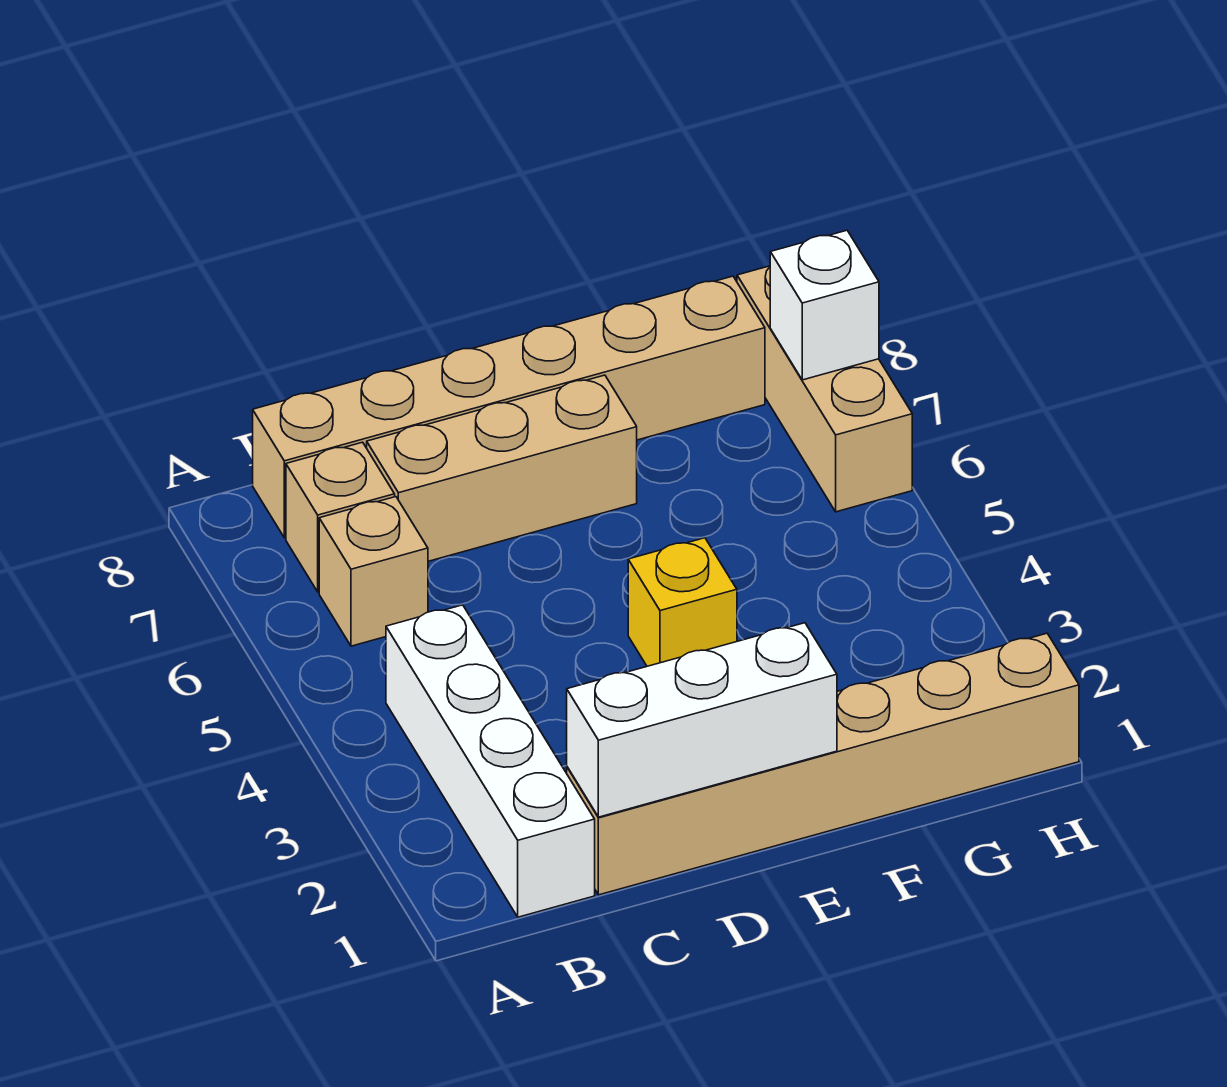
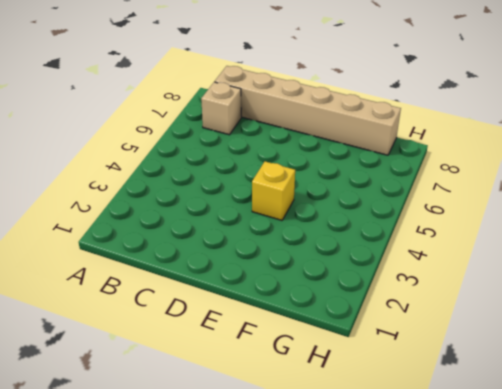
none -> white brick B1:B4 level 1
none -> tan brick B6 level 1

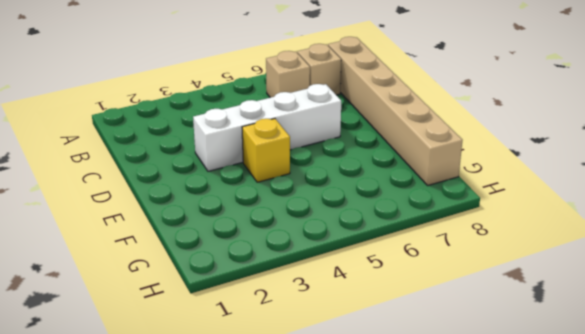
white brick D3:D6 level 1 -> white brick B1:B4 level 1
none -> tan brick C1:H1 level 1
none -> tan brick C7:E7 level 1

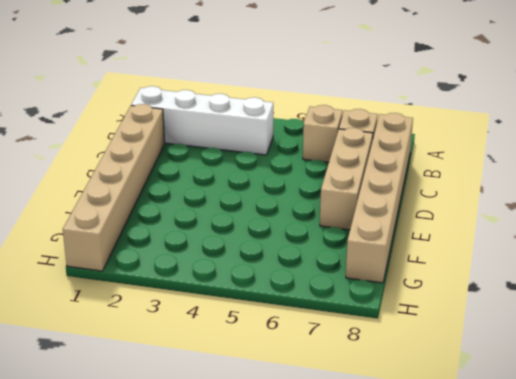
none -> yellow brick E4 level 1
none -> tan brick H6:H8 level 1

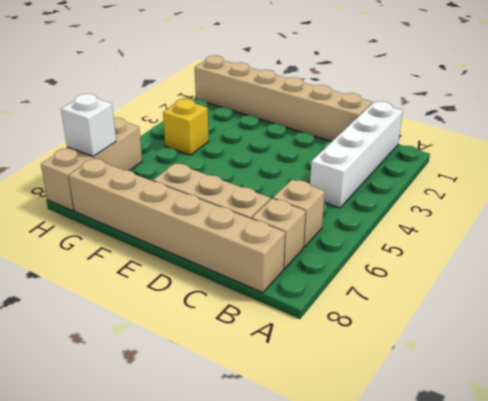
yellow brick G4 level 1 -> yellow brick E4 level 1
none -> white brick C1:E1 level 2

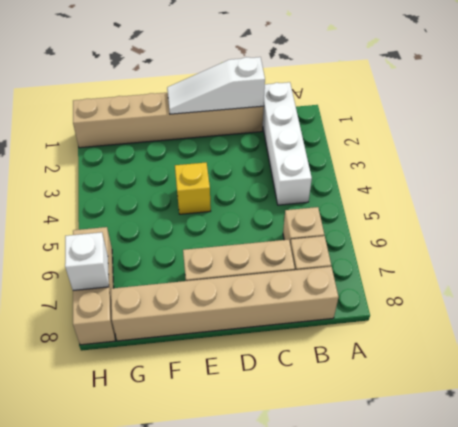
white slope C1:E1 level 2 top C -> white brick C1:E1 level 2

